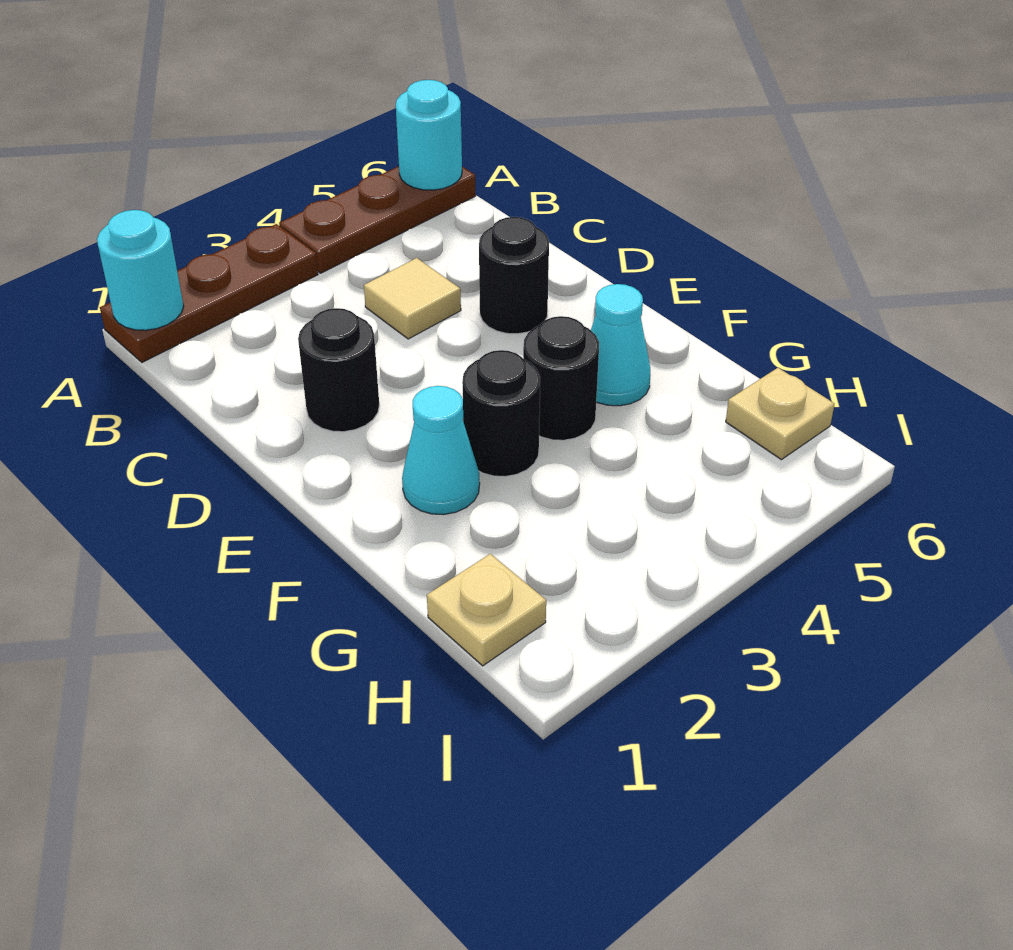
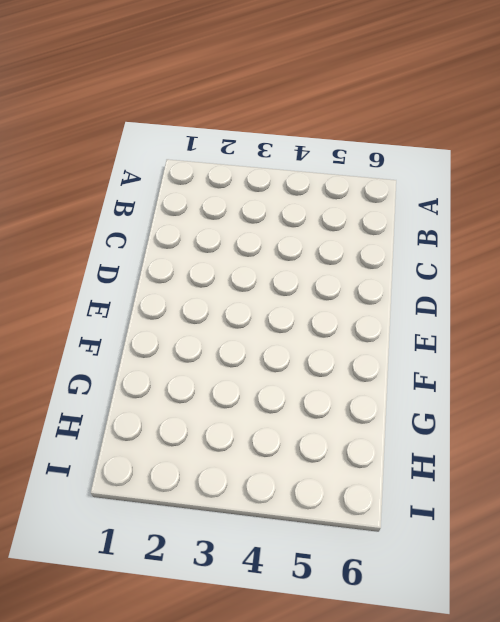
none -> brown plate A1:A3 level 1
none -> brown plate A4:A6 level 1
none -> tan tile C4 level 1

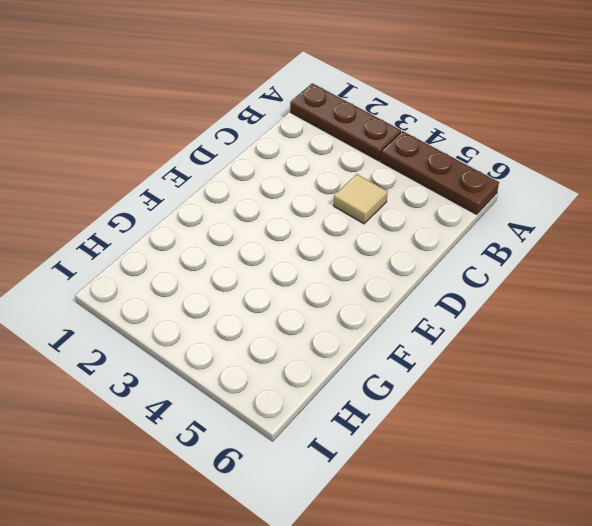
none -> black round brick D2 level 1
none -> black round brick D5 level 1
none -> cyan cone F2 level 1

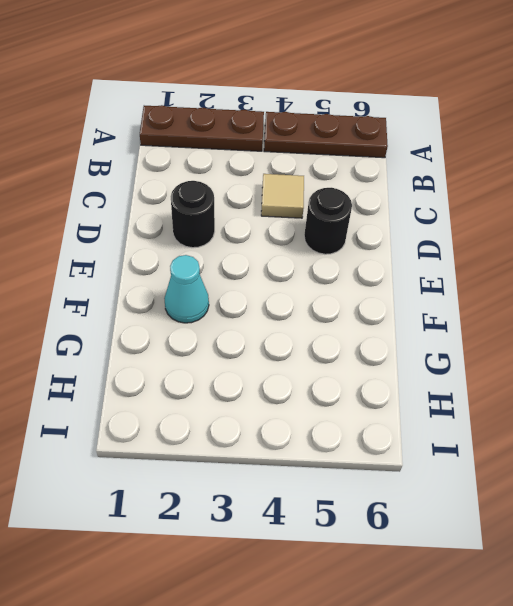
none -> black round brick F3 level 1
none -> black round brick F4 level 1
none -> cyan cone F5 level 1

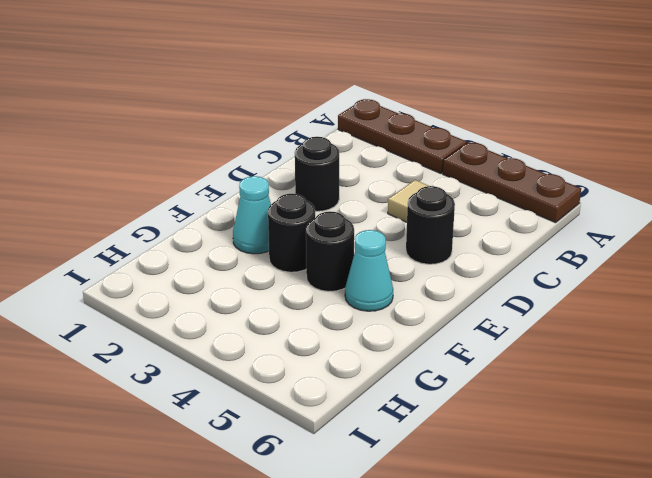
none -> tan plate H1 level 1
none -> tan plate H6 level 1
none -> cyan round brick A1 level 2

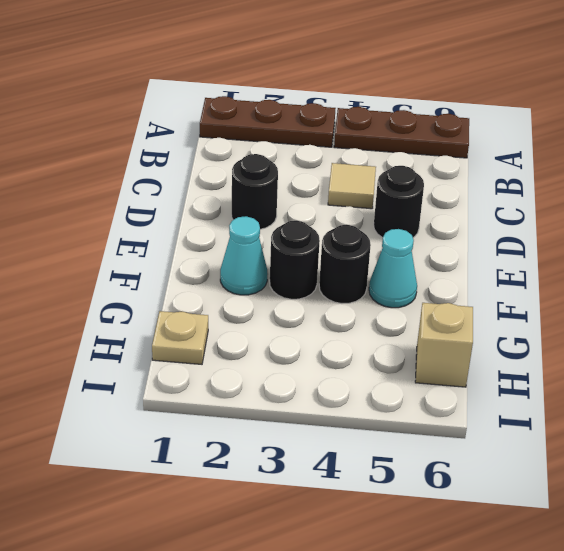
tan brick H6 level 1 -> tan plate H6 level 1
none -> cyan round brick A1 level 2
none -> cyan round brick A6 level 2

